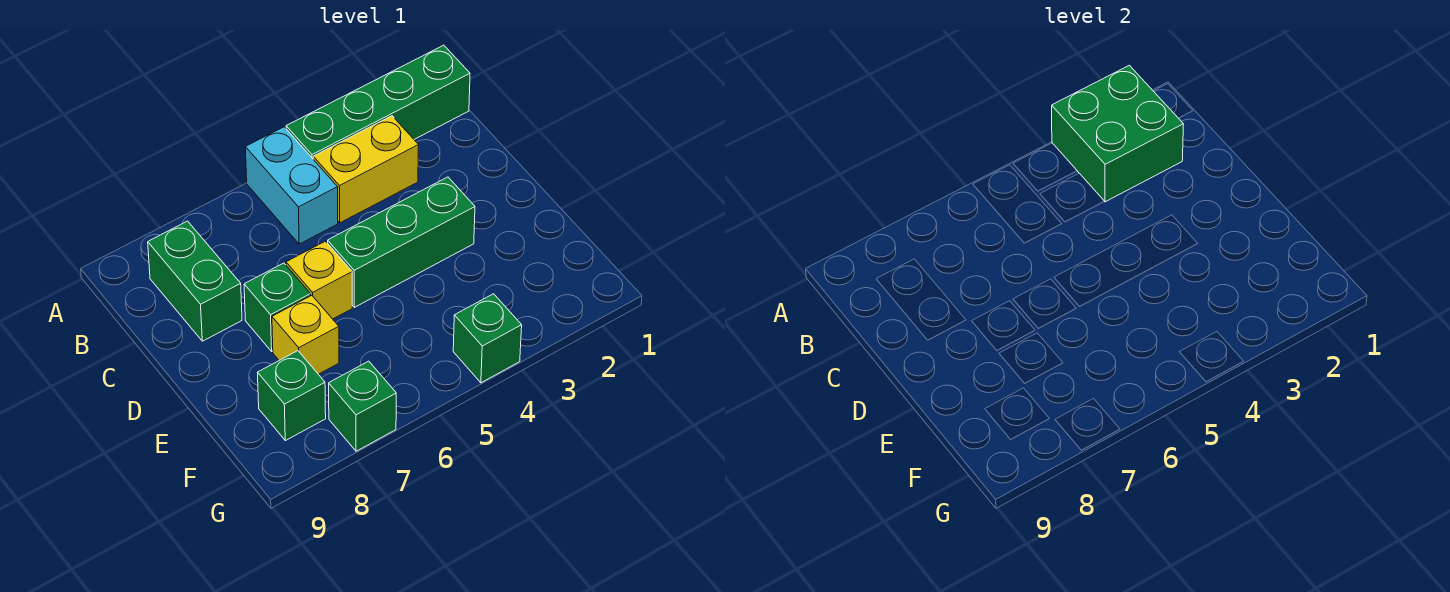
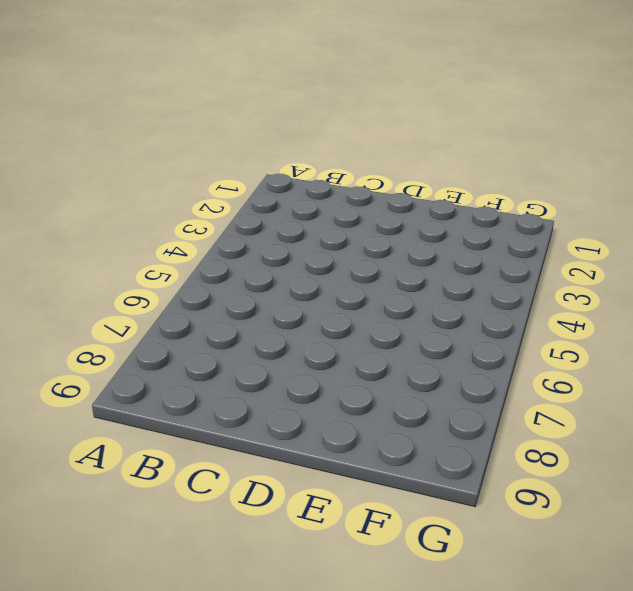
none -> green brick A1:A4 level 1
none -> cyan brick A5:B5 level 1
none -> yellow brick B3:B4 level 1

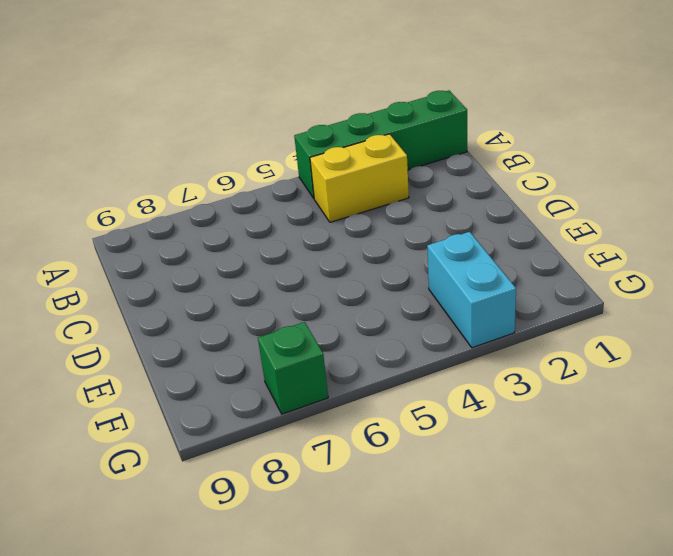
cyan brick F3:G3 level 1 -> cyan brick A5:B5 level 1
none -> green brick B8:C8 level 1
none -> green brick D3:D5 level 1
none -> yellow brick D6 level 1

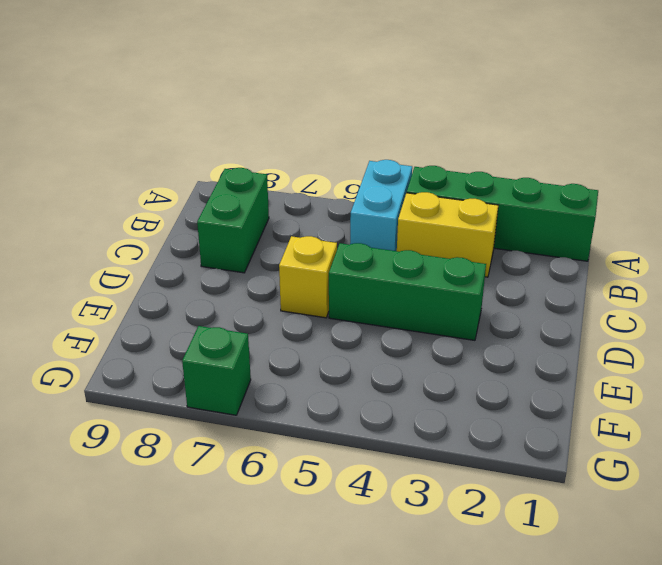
none -> green brick D7 level 1
none -> yellow brick E7 level 1
none -> green brick F8 level 1

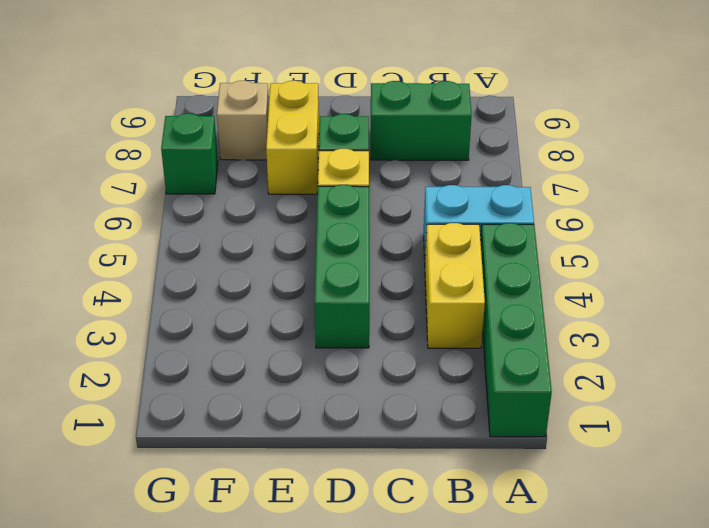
yellow brick E7:E8 level 1 -> yellow brick E7 level 1
tan brick F8 level 1 -> green brick F8 level 1
none -> green brick G4 level 1
none -> green brick A2:B3 level 2

